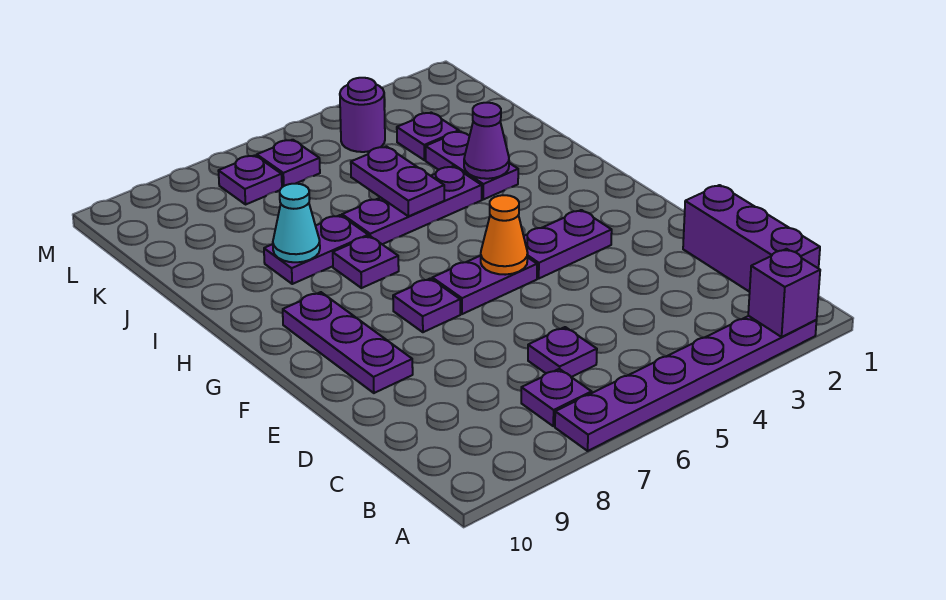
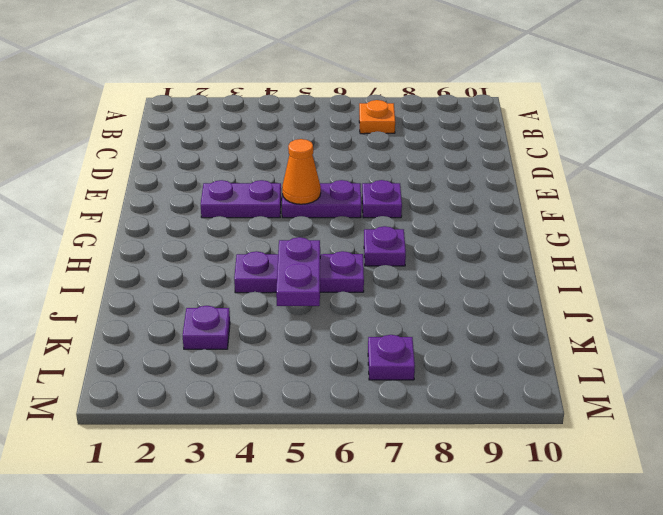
orange plate B7 level 1 -> purple plate B7 level 1
none -> purple plate A2:A7 level 1
none -> purple brick B1:D1 level 1
none -> purple plate C6 level 1

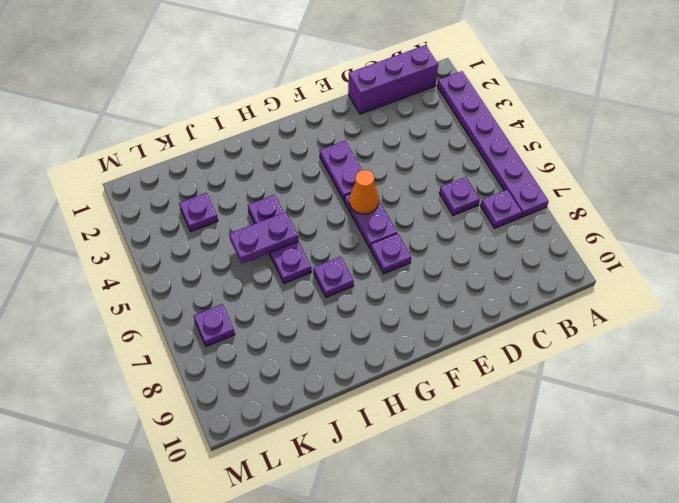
none -> purple plate E9:G9 level 1
none -> purple plate I3:J3 level 1
none -> purple plate I7:I8 level 1

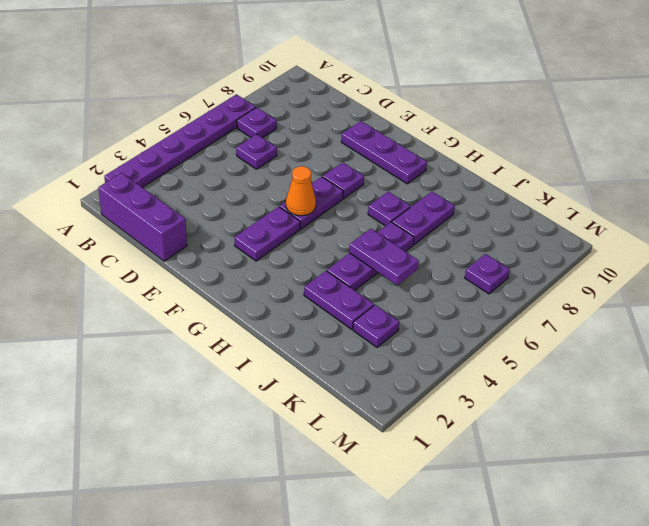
none -> purple round brick L4 level 1
none -> purple plate L6 level 1
none -> purple brick A2 level 2

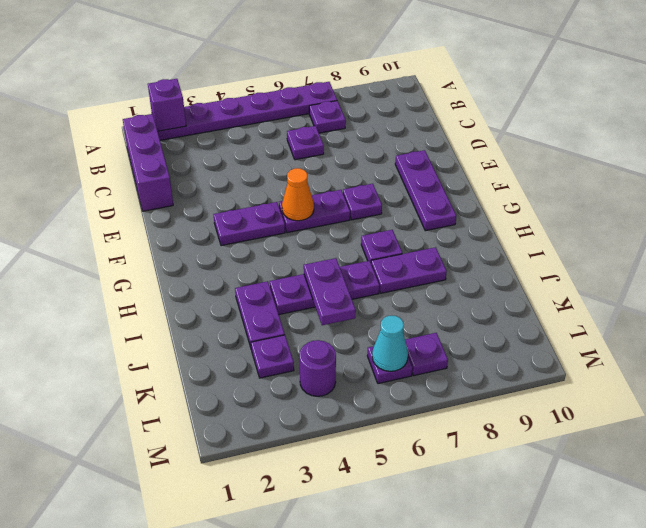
cyan cone L6 level 2 -> cyan cone I8 level 2
none -> purple cone I3 level 2

